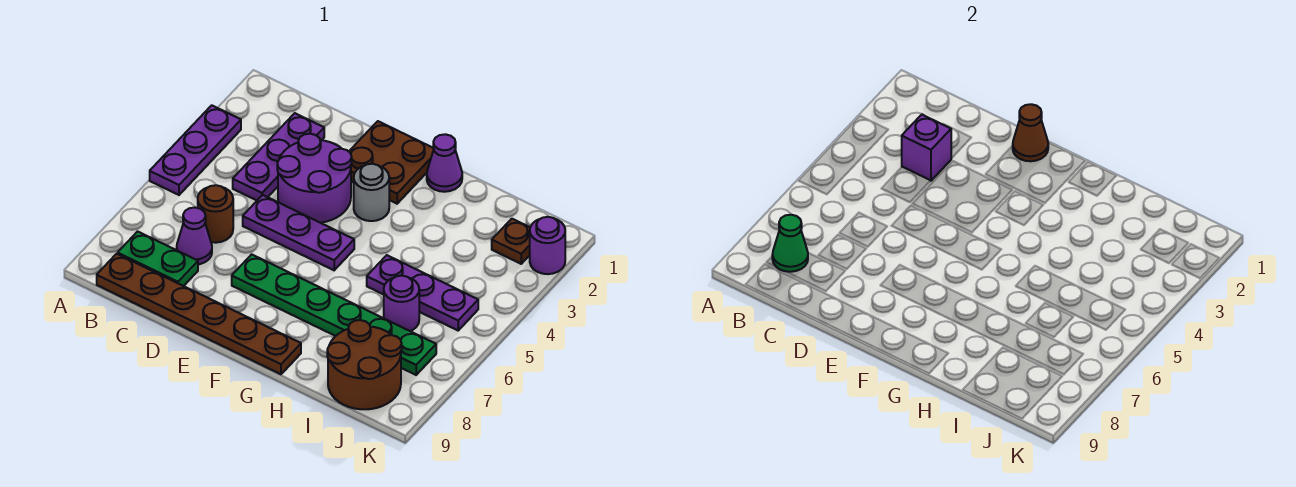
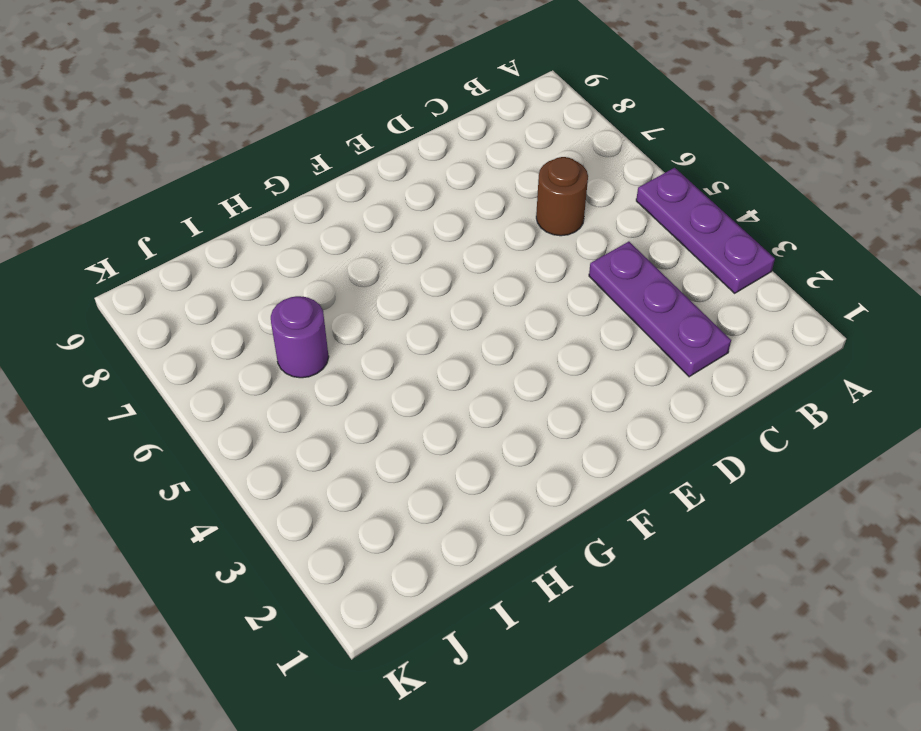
none -> green plate B8:C8 level 1
none -> brown plate B9:G9 level 1
none -> purple cone C7 level 1

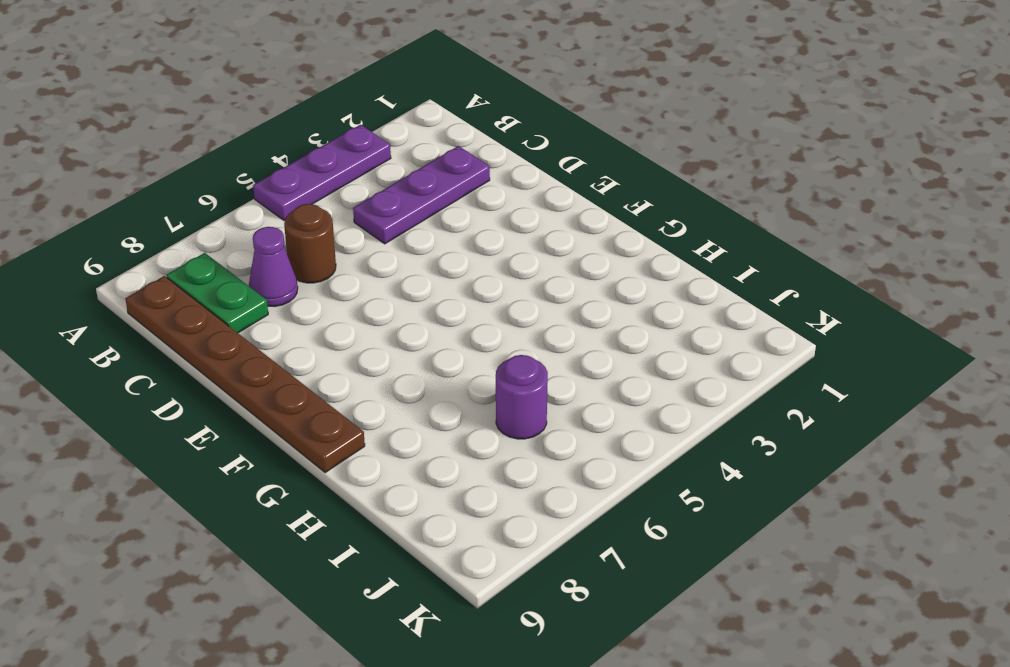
none -> purple round brick D3:E4 level 1
none -> purple plate D5:F5 level 1
none -> brown plate E1:F2 level 1

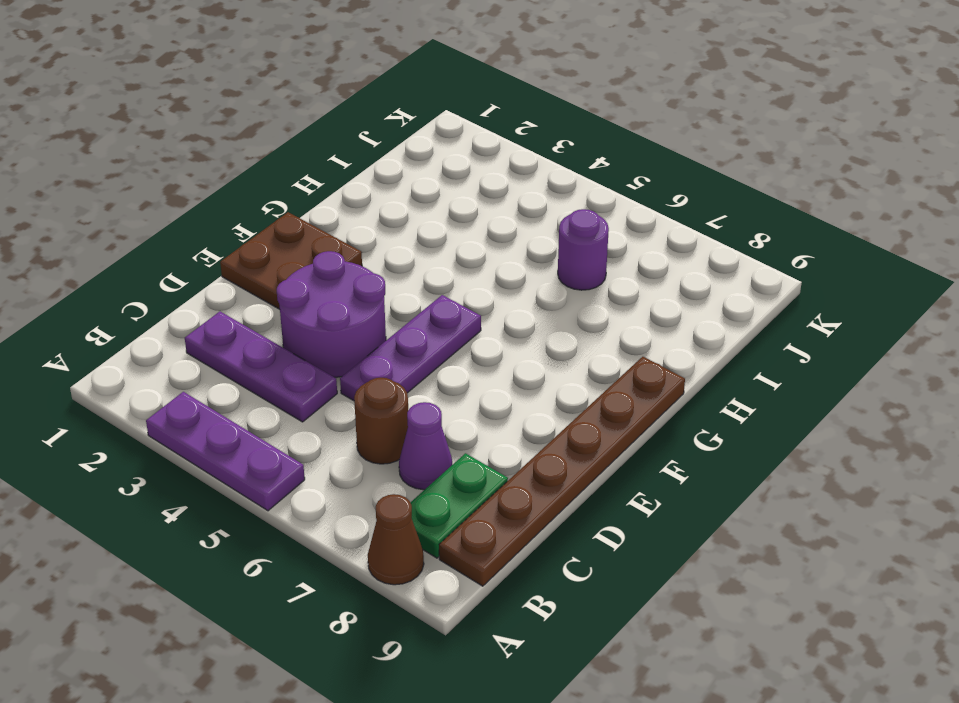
brown cone A8 level 1 -> brown cone E1 level 2
none -> green plate E7:J7 level 1
none -> grey round brick F3 level 1
none -> purple cone G1 level 1

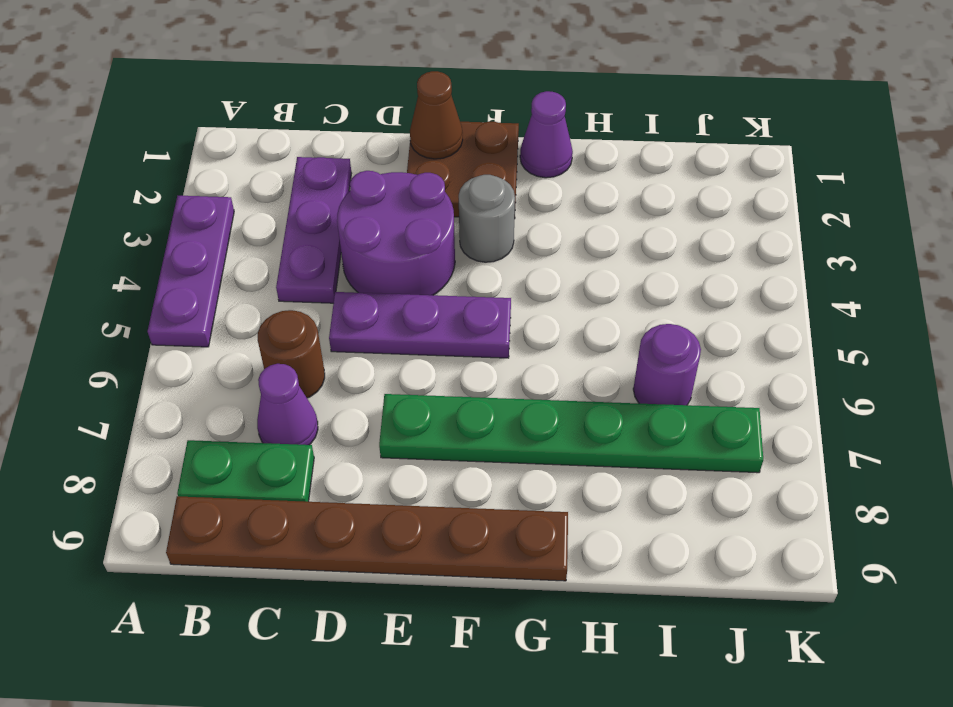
none -> purple plate H5:J5 level 1
none -> brown round brick I8:J9 level 1
none -> brown plate J2 level 1

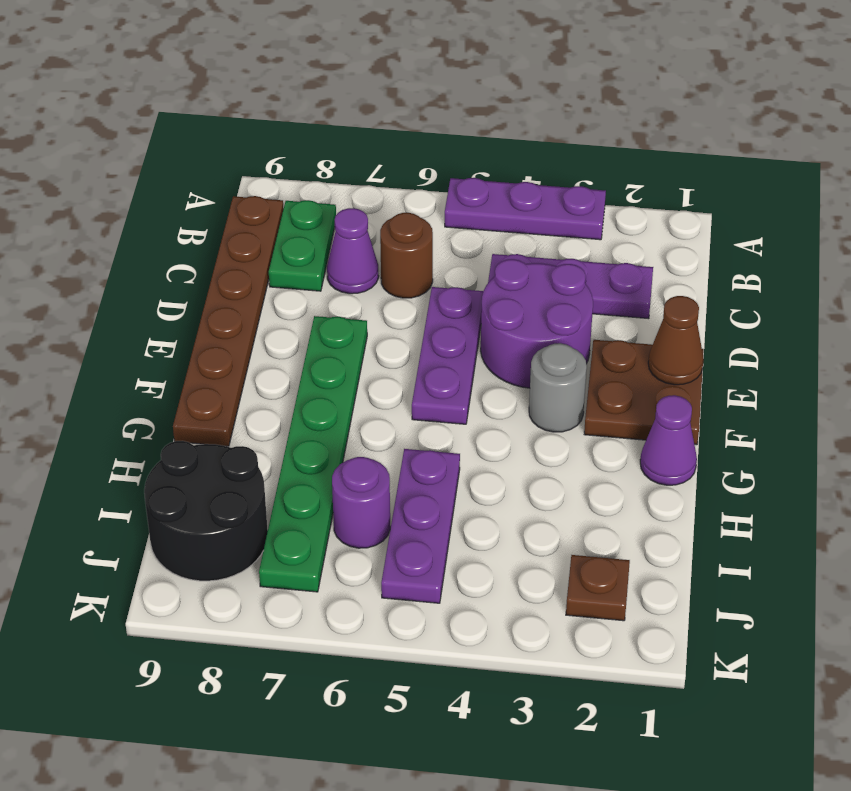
black round brick I8:J9 level 1 -> brown round brick I8:J9 level 1
none -> purple round brick K2 level 1
none -> green cone B8 level 2
none -> purple brick C3 level 2

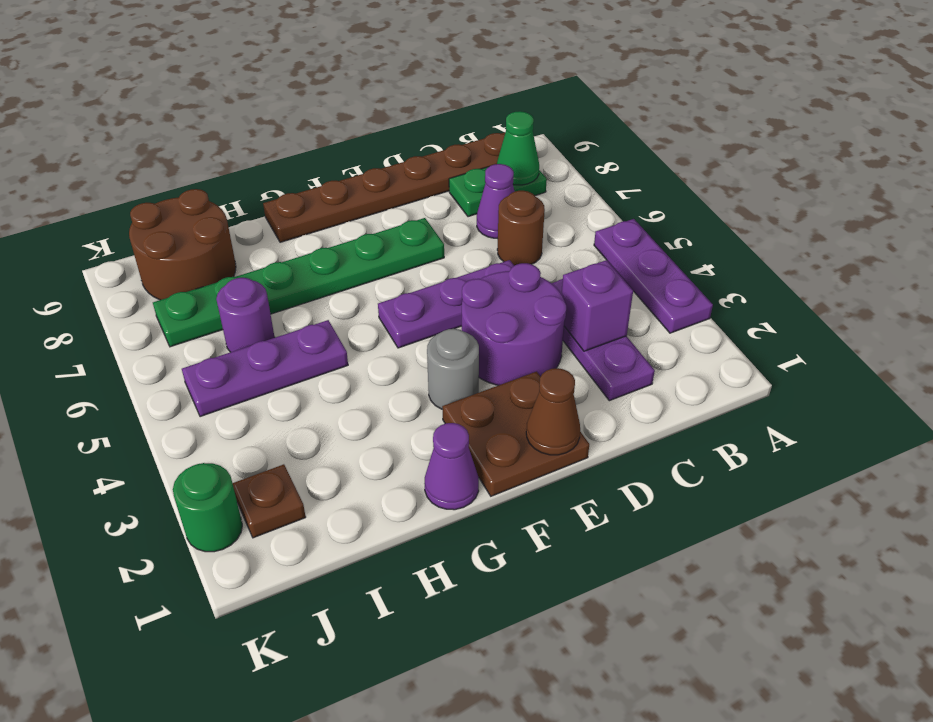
green round brick K2 level 1 -> purple round brick K2 level 1

